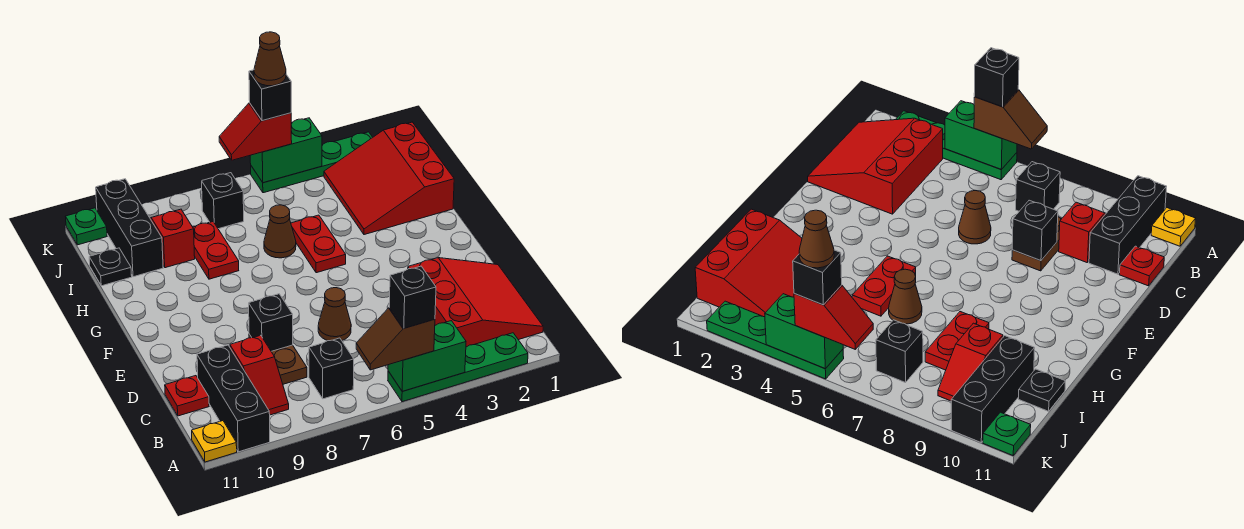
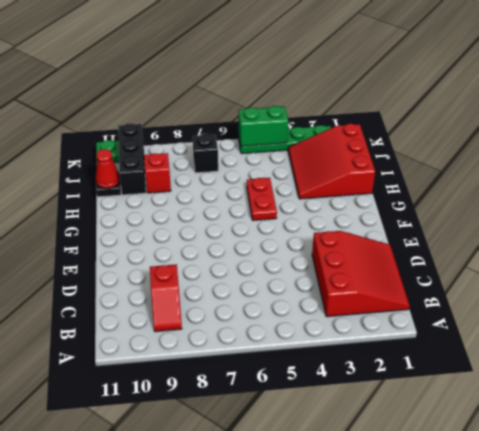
red cone I11 level 2 -> none
none -> green plate A2:A5 level 1
none -> black brick A10:C10 level 1
none -> yellow plate A11 level 1

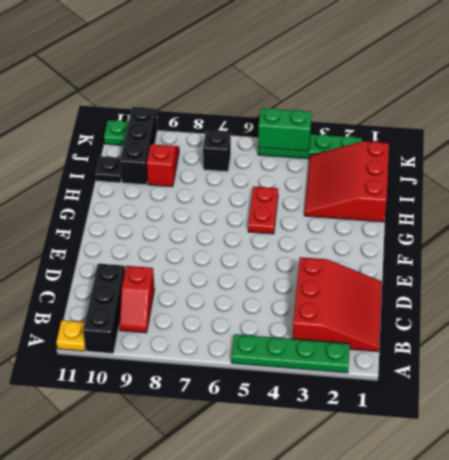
none -> black brick B7 level 1
none -> brown plate C8:D8 level 1
none -> red plate C11 level 1

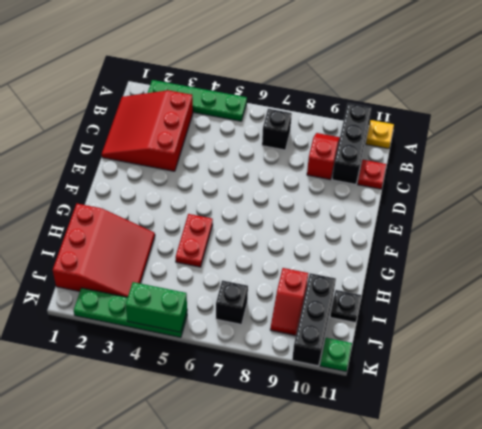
none -> brown plate C8:D8 level 1
none -> brown cone D6 level 1
none -> brown cone H6 level 1

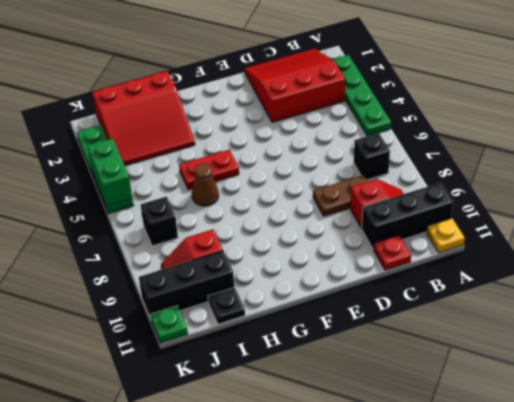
none -> brown cone D6 level 1
none -> red plate H8:I8 level 1
none -> green brick A4:A5 level 2

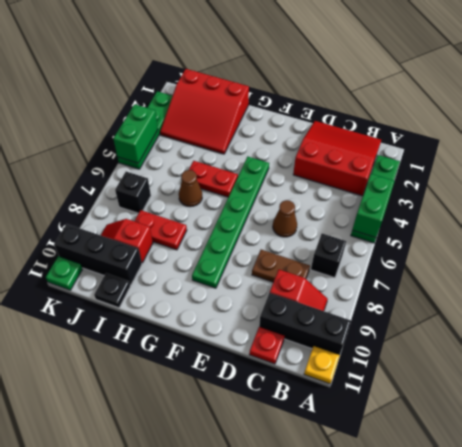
green plate F4:F9 level 1 -> none
none -> black brick D8 level 2
none -> brown slope A5:A6 level 3 top 5
none -> red slope K5:K6 level 3 top 5

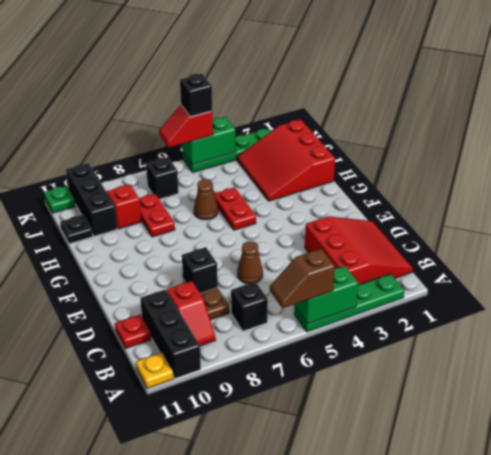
none -> black brick A5 level 4
none -> brown cone K5 level 5

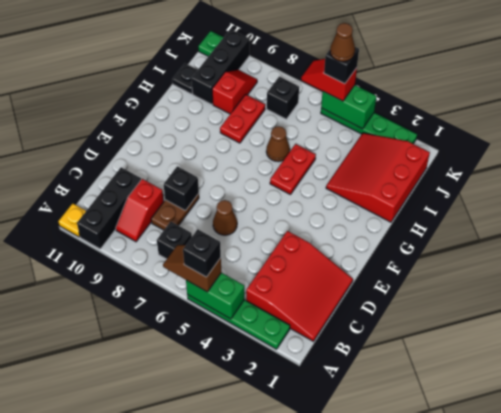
none -> red plate C11 level 1

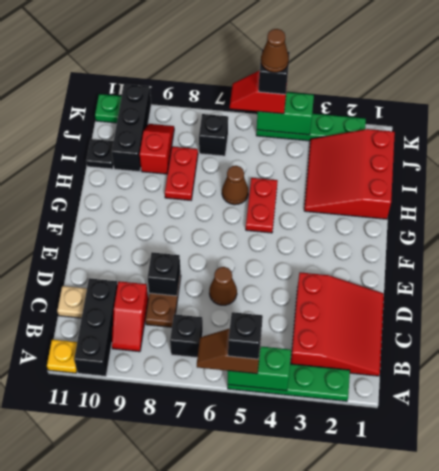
tan plate C11 level 1 -> red plate C11 level 1

